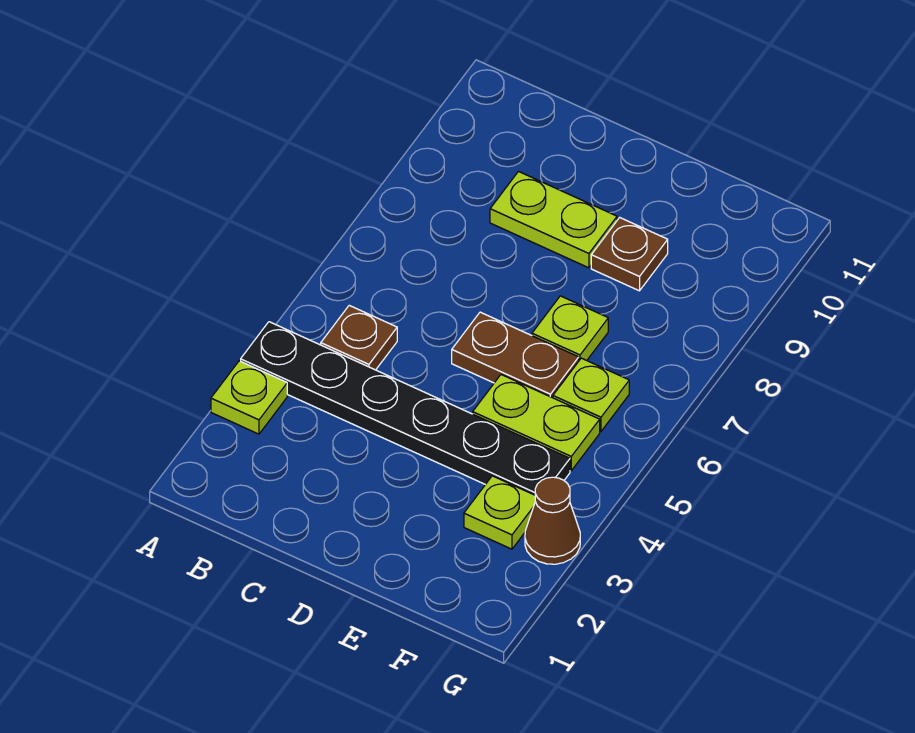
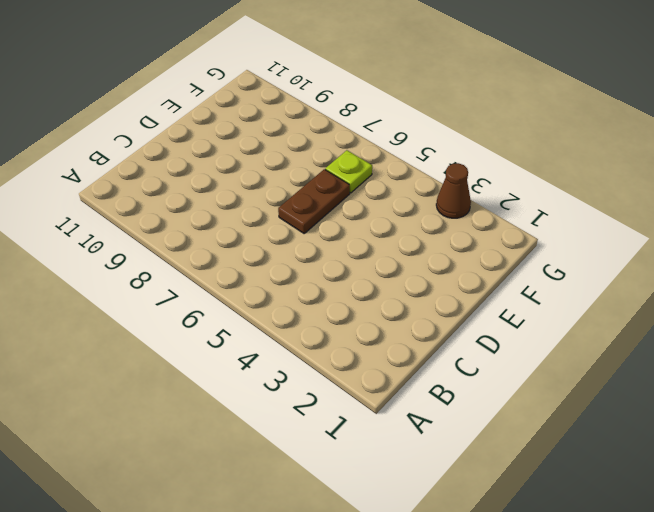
none -> lime plate A3 level 1
none -> black plate A4:F4 level 1

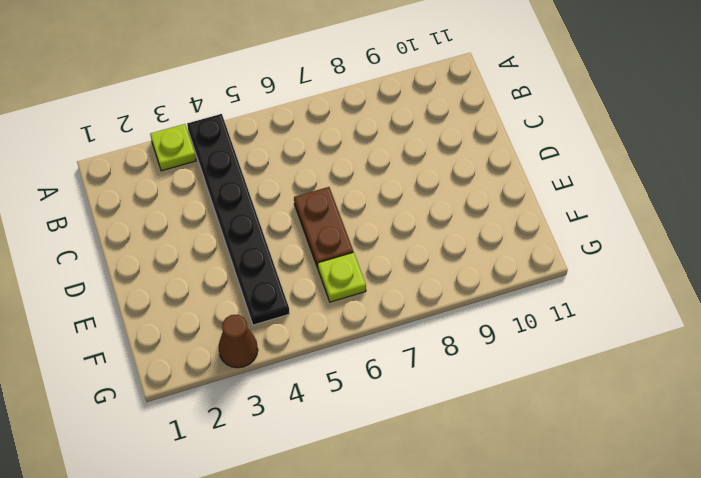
none -> brown plate B5 level 1
none -> lime plate C9:D9 level 1

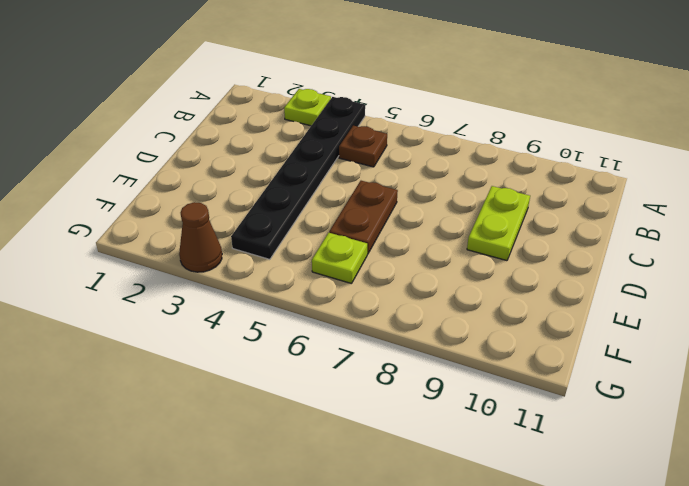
none -> lime plate E5:F5 level 1
none -> lime plate E7 level 1

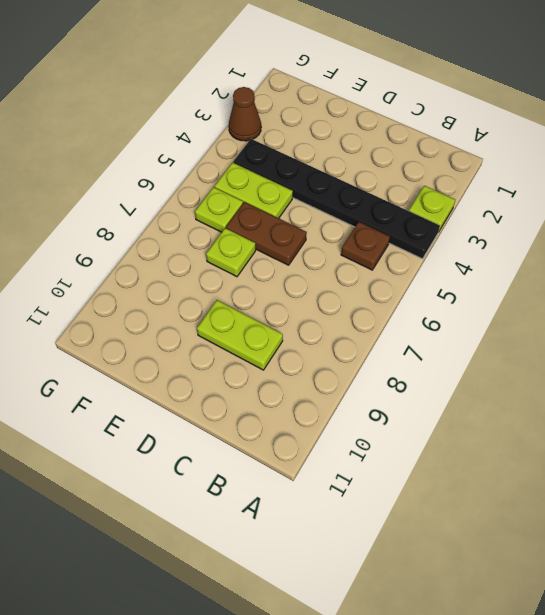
none -> brown plate E9 level 1
none -> lime plate F3 level 1

